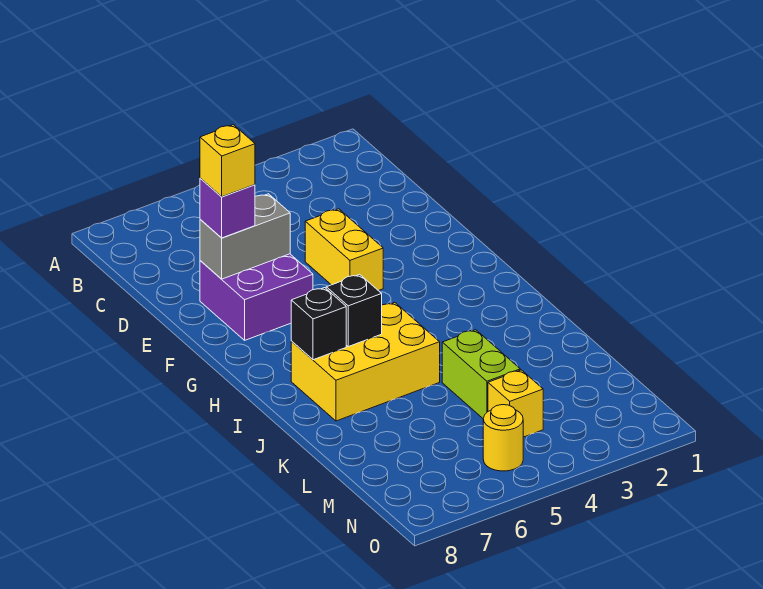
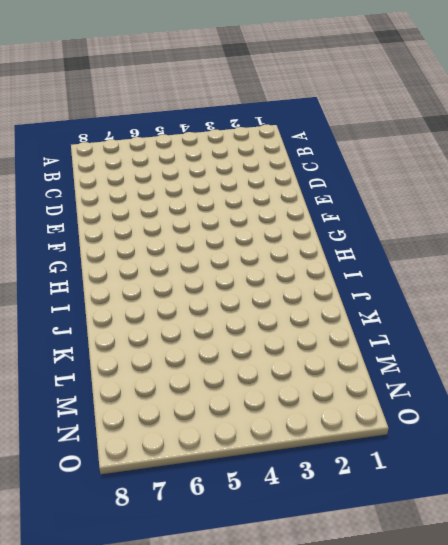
none -> yellow brick E4:F4 level 1
none -> purple brick E6:F7 level 1

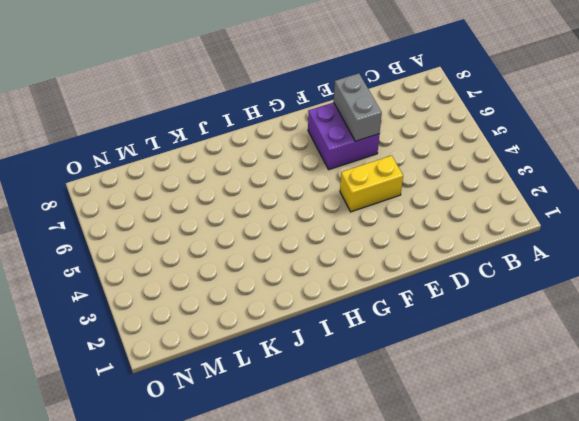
none -> yellow brick I5:J7 level 1
none -> lime brick K4:L4 level 1

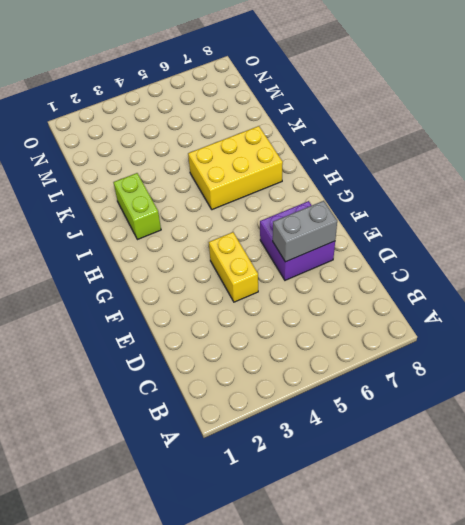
lime brick I2:J2 level 1 -> lime brick K4:L4 level 1
none -> yellow brick M4 level 1
none -> yellow round brick N5 level 1

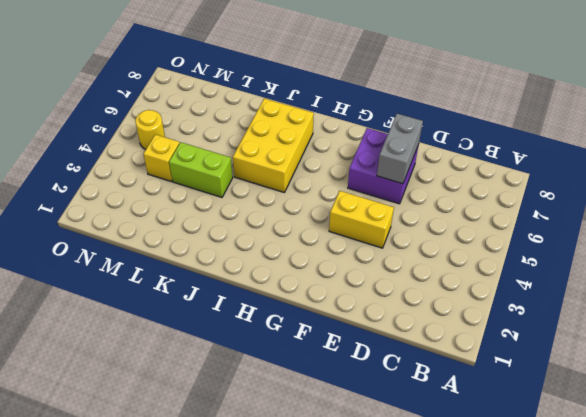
none -> black brick I6 level 2
none -> black brick I7 level 2

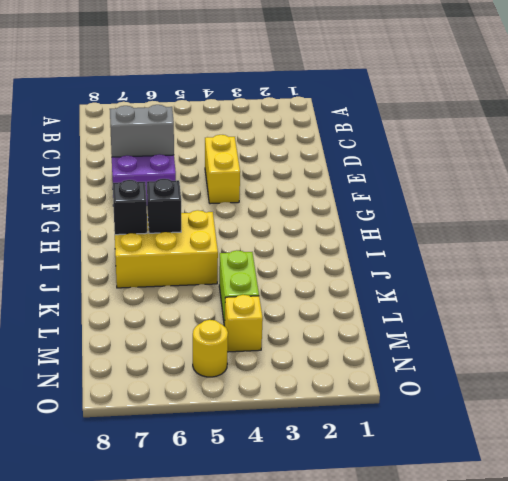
none -> purple brick E7 level 3
none -> yellow brick E7 level 4

